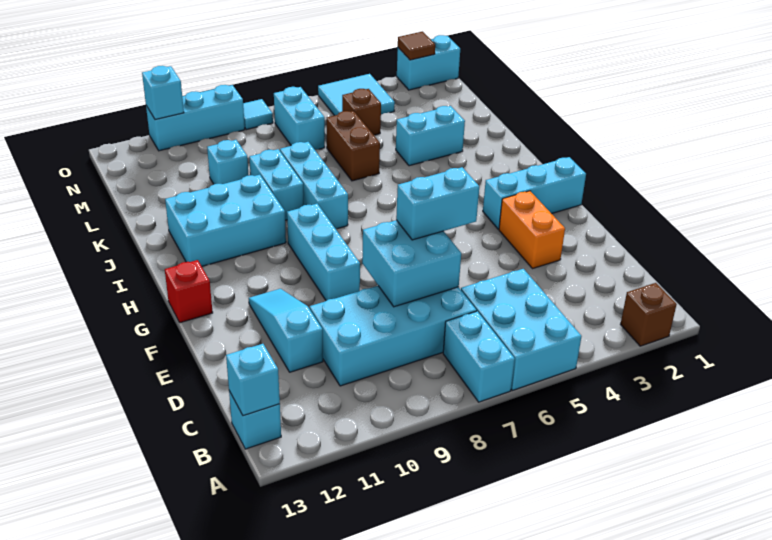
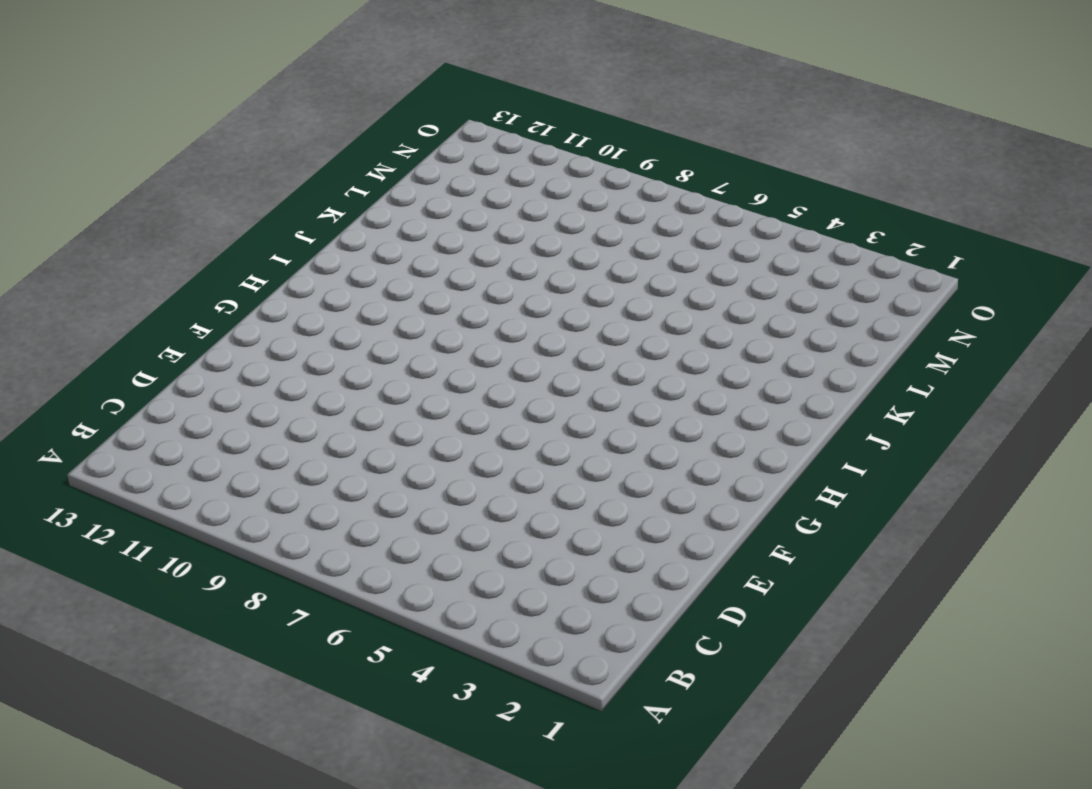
none -> brown brick A2 level 1
none -> cyan brick A5:C6 level 1
none -> cyan brick A7:B7 level 1

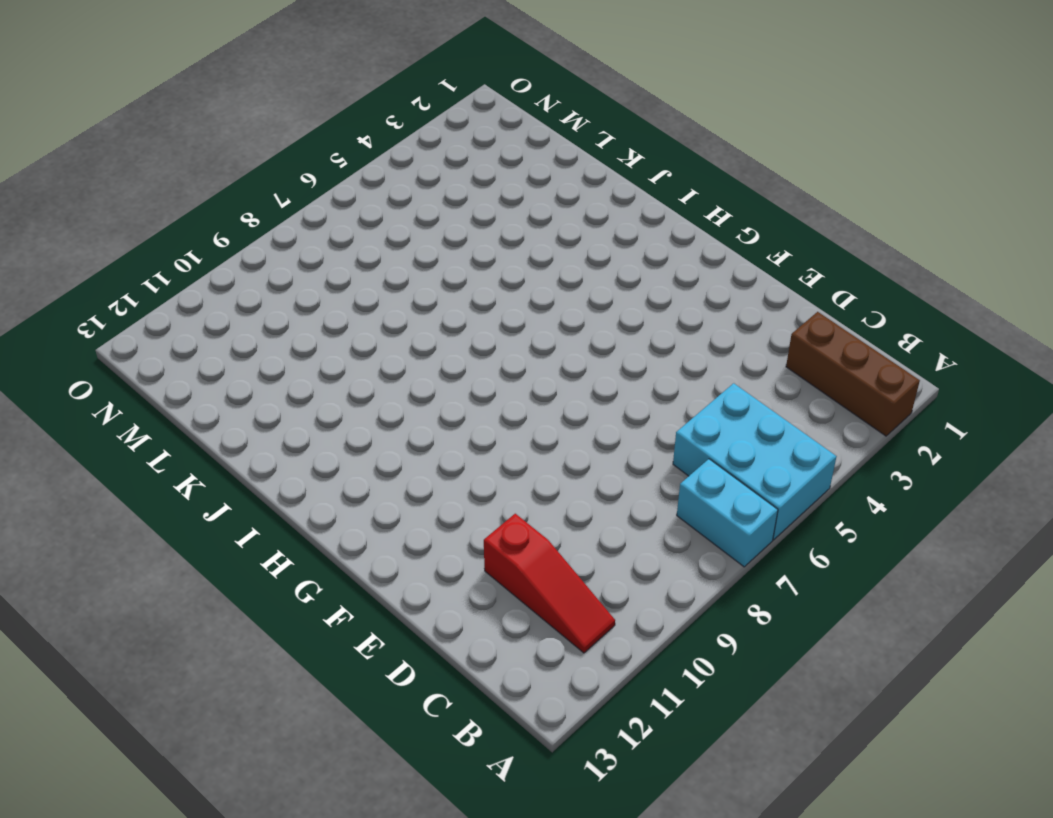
brown brick A2:C2 level 1 -> brown brick A2 level 1
red slope B11:D11 level 1 top D -> cyan slope D11:F11 level 1 top D
none -> cyan brick B13 level 1
none -> cyan brick C7:D10 level 1
none -> orange brick E3:F3 level 1

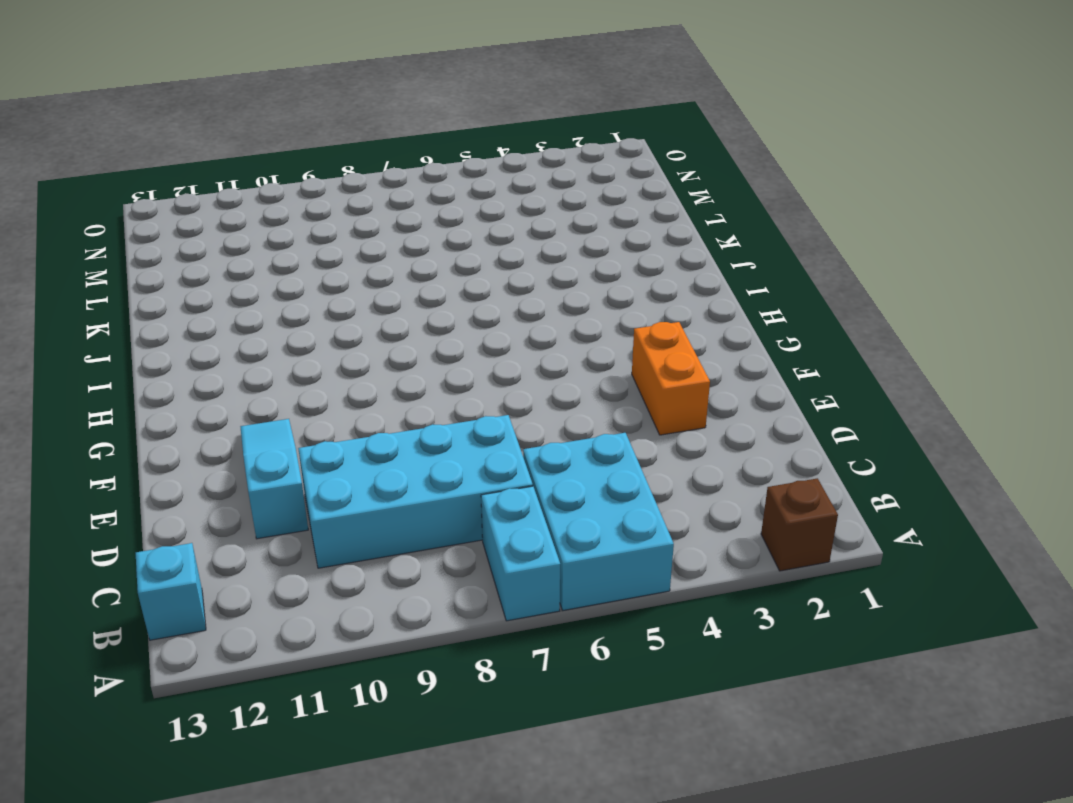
none -> cyan brick F9:H9 level 1
none -> cyan brick G1:G3 level 1
none -> red brick G13 level 1

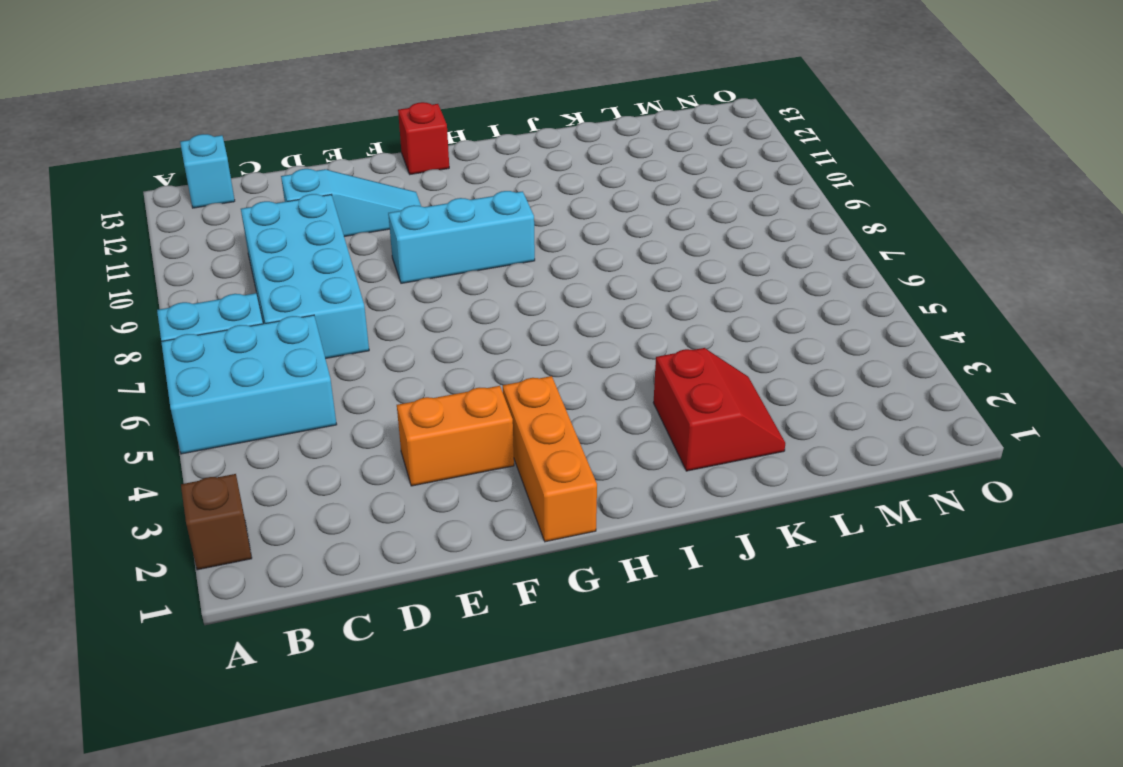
orange brick G1:G3 level 1 -> cyan brick G1:G3 level 1
red slope J2:K3 level 1 top J -> cyan brick K3:K4 level 1
none -> cyan brick I8:K8 level 1
none -> cyan brick I10:J12 level 1
none -> cyan brick J9:K9 level 1

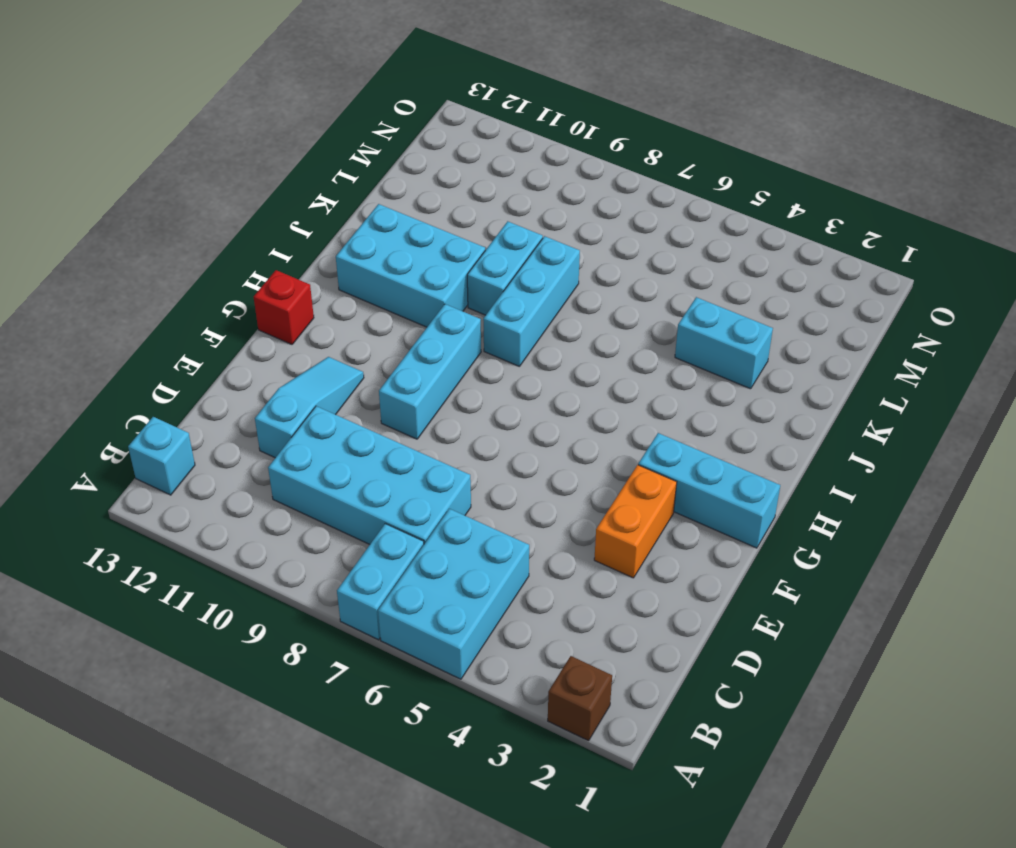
none -> brown brick K6:L6 level 1
none -> cyan brick L10 level 1
none -> brown brick M5 level 1

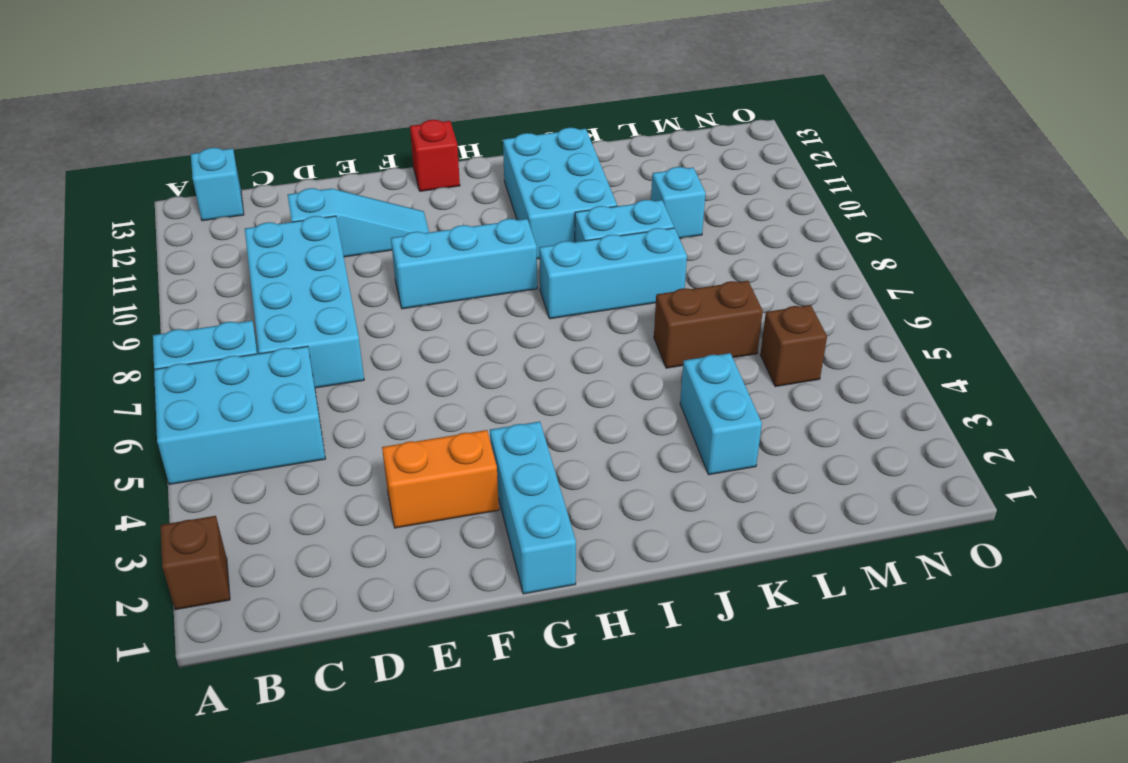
none -> cyan brick M7:N7 level 1
none -> cyan tile N4:O5 level 1
none -> cyan brick O1:O2 level 1

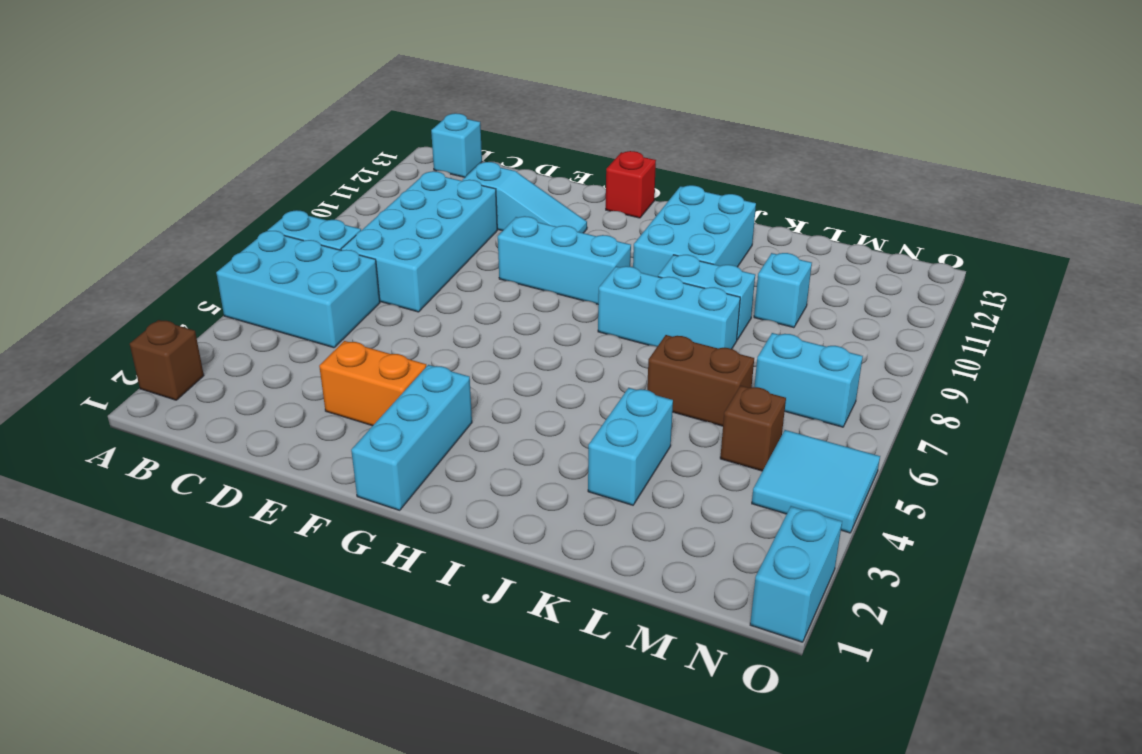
none -> cyan tile O8 level 1
none -> cyan brick O9:O11 level 1
none -> cyan brick B13 level 2

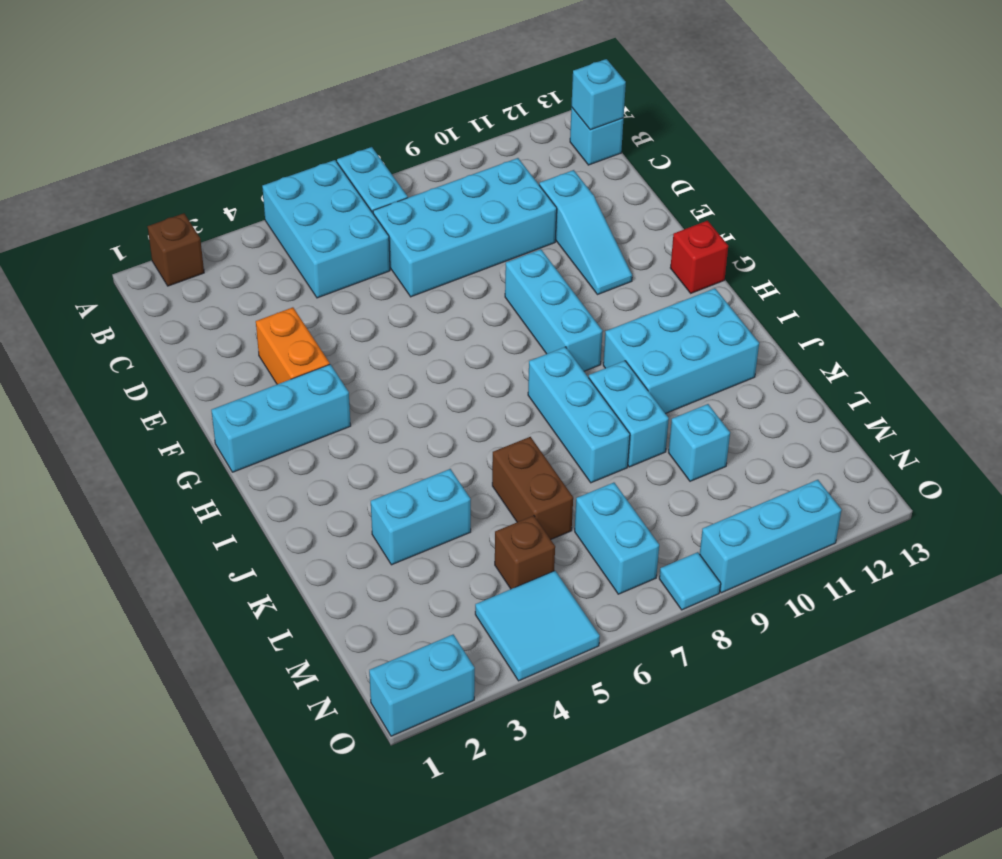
none -> cyan brick D7:E8 level 2
none -> brown tile O2 level 2
none -> cyan brick O11 level 2

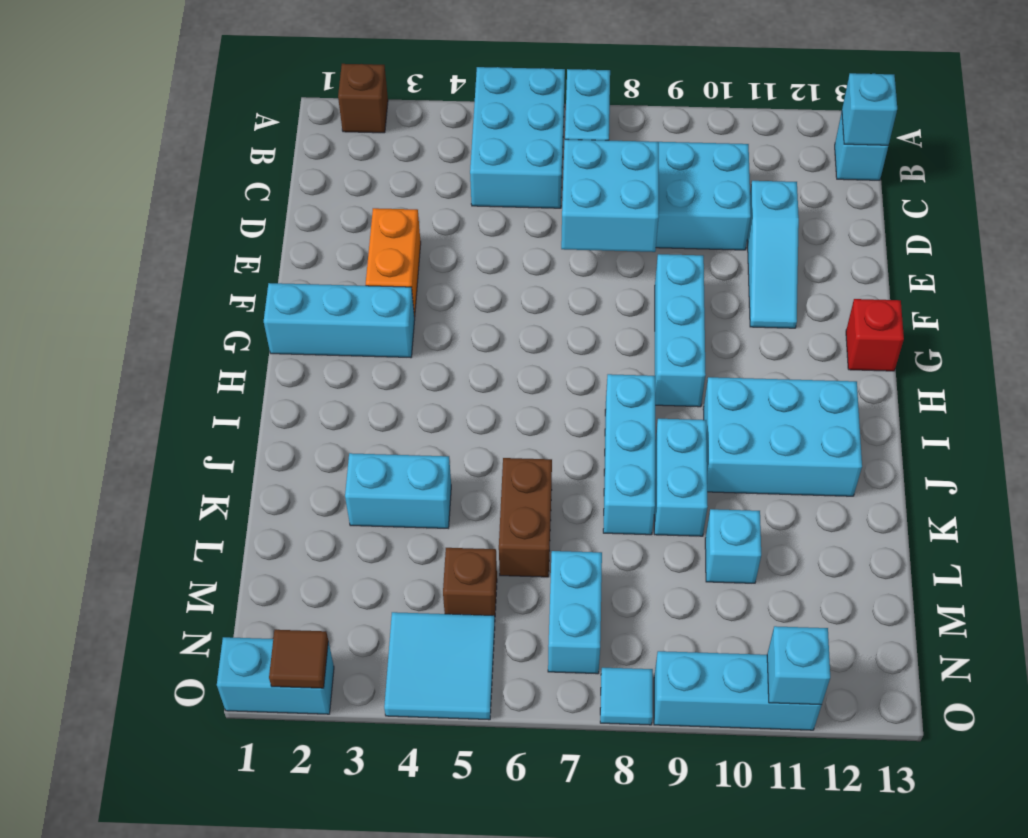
none -> cyan brick E6:E7 level 3

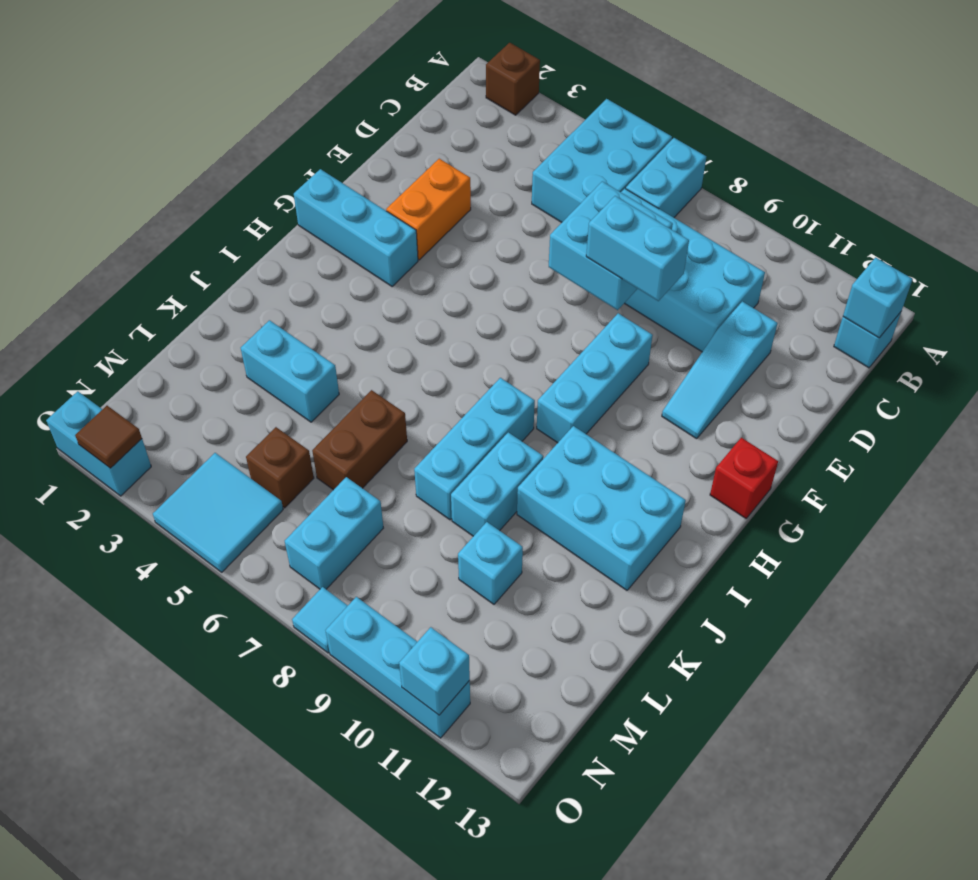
cyan brick E8:E9 level 3 -> cyan brick E6:E7 level 3

